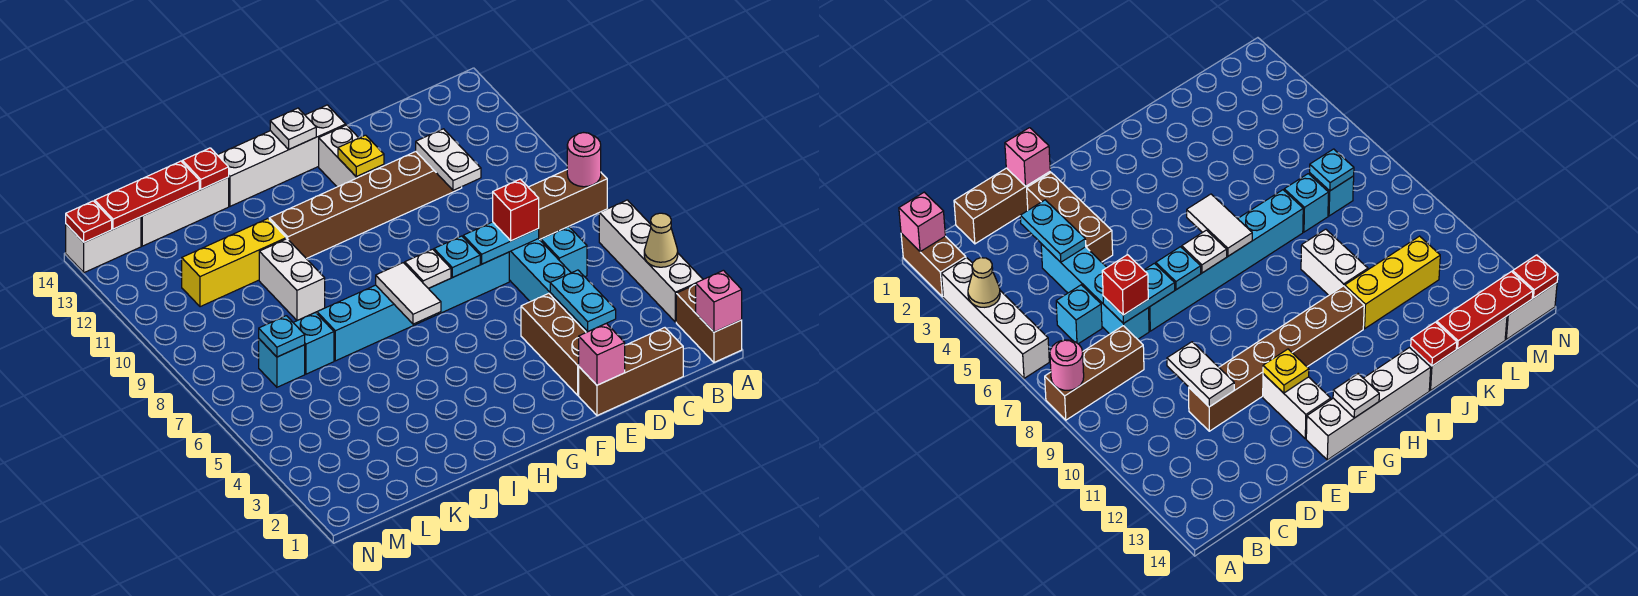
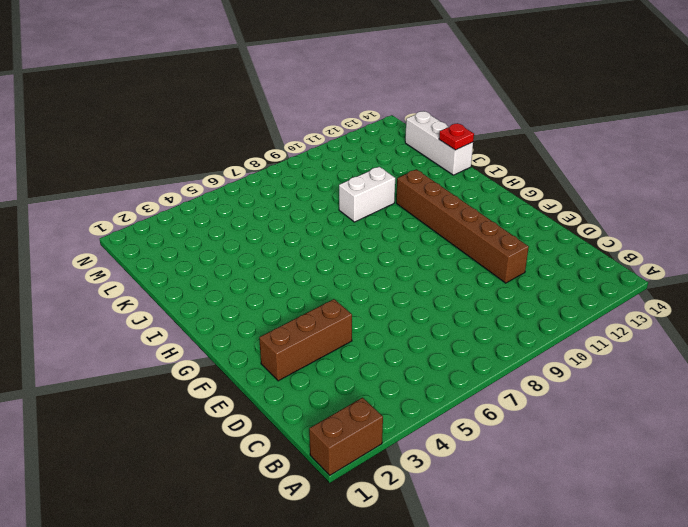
none -> white brick A3:A6 level 1
none -> brown brick A8:C8 level 1
none -> brown brick C1:E1 level 1
none -> cyan brick C6 level 1

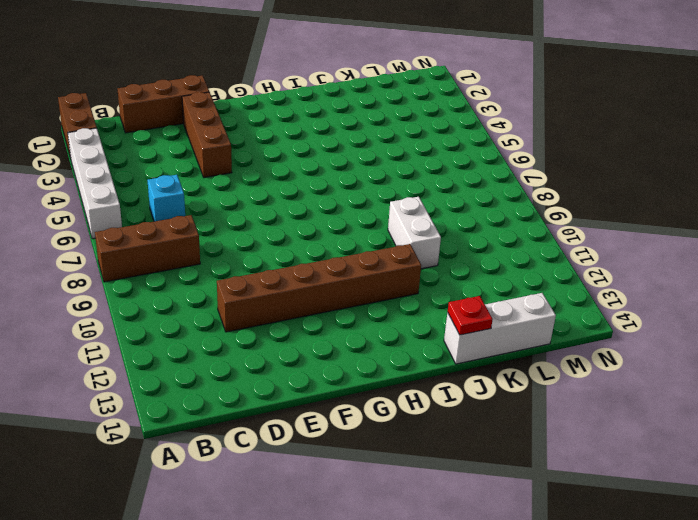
none -> cyan brick D4:D7 level 1
none -> cyan brick E7:J7 level 1
none -> white brick F12:F13 level 1
none -> white brick F14:I14 level 1

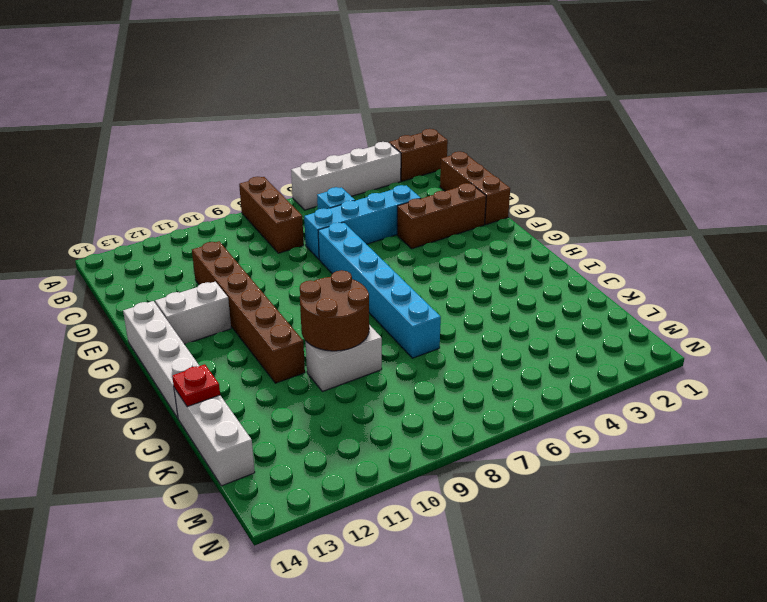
brown round brick I9:J10 level 2 -> none
none -> yellow brick J11:L11 level 1
none -> cyan brick K7 level 1
none -> cyan brick L7 level 1
none -> white brick M14:N14 level 1

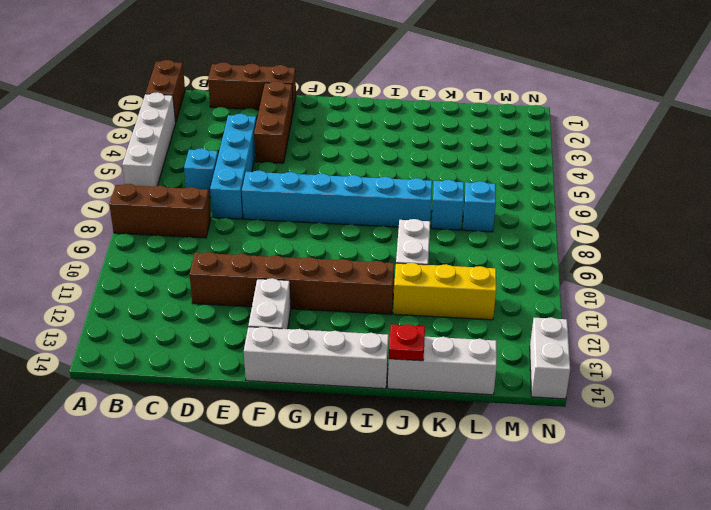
white brick N13:N14 level 1 -> white brick M14:N14 level 1
none -> pink brick A1 level 2
none -> tan cone A4 level 2
none -> pink round brick A8 level 2
none -> cyan plate D3:D4 level 2

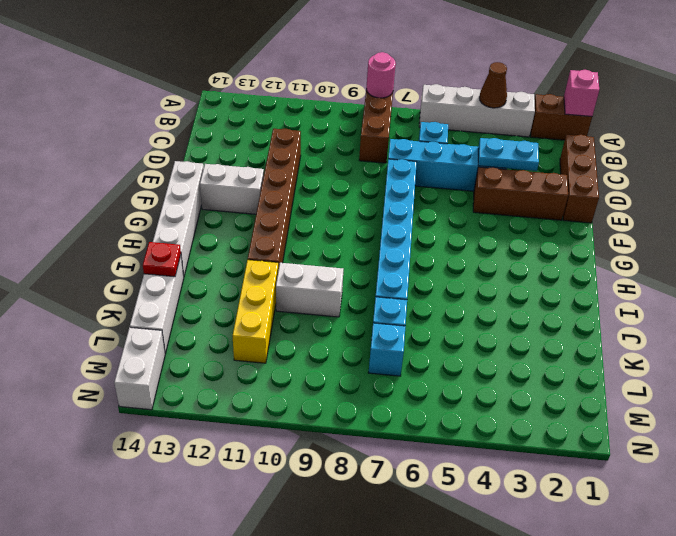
brown cone A4 level 2 -> tan cone A4 level 2
none -> cyan plate D7:E7 level 2
none -> white plate D10:D11 level 2
none -> pink brick E1 level 2
none -> cyan plate F7 level 2

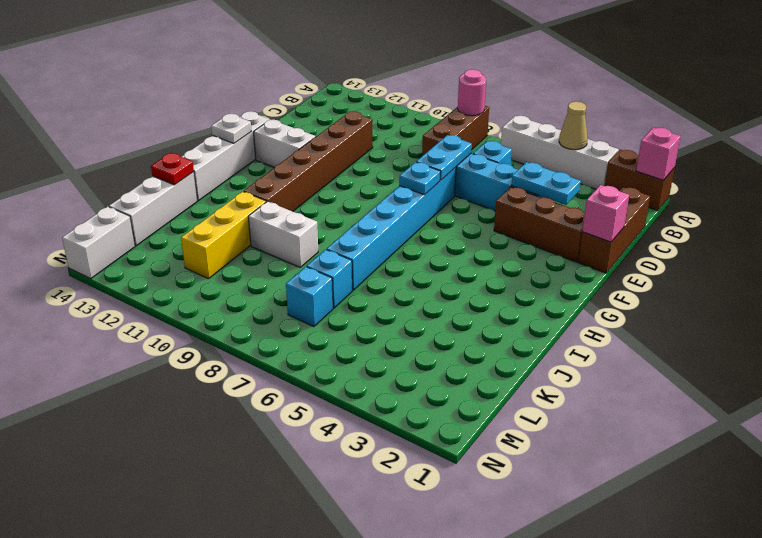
none -> white plate D10:D11 level 2
none -> yellow plate F12 level 2
none -> white plate G7 level 2
none -> white tile H6:H7 level 2

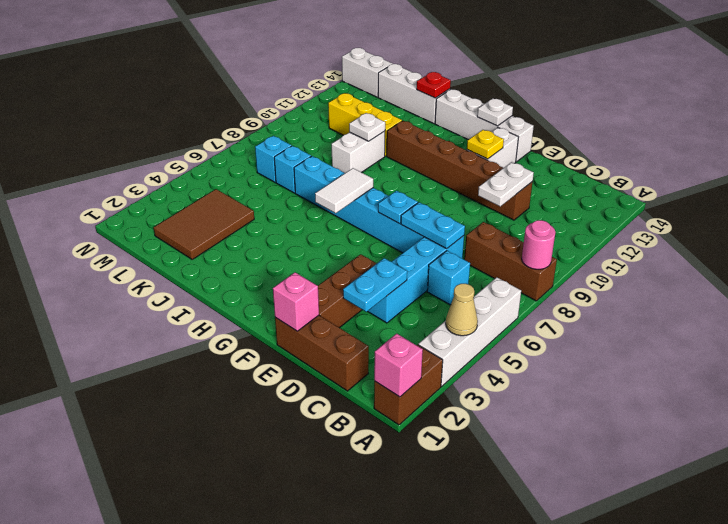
white plate J10 level 2 -> white plate G7 level 2
brown tile K2:L4 level 1 -> none
none -> red plate K14:M14 level 2
none -> cyan plate L7 level 2
none -> red plate N14 level 2
none -> red brick D7 level 3

